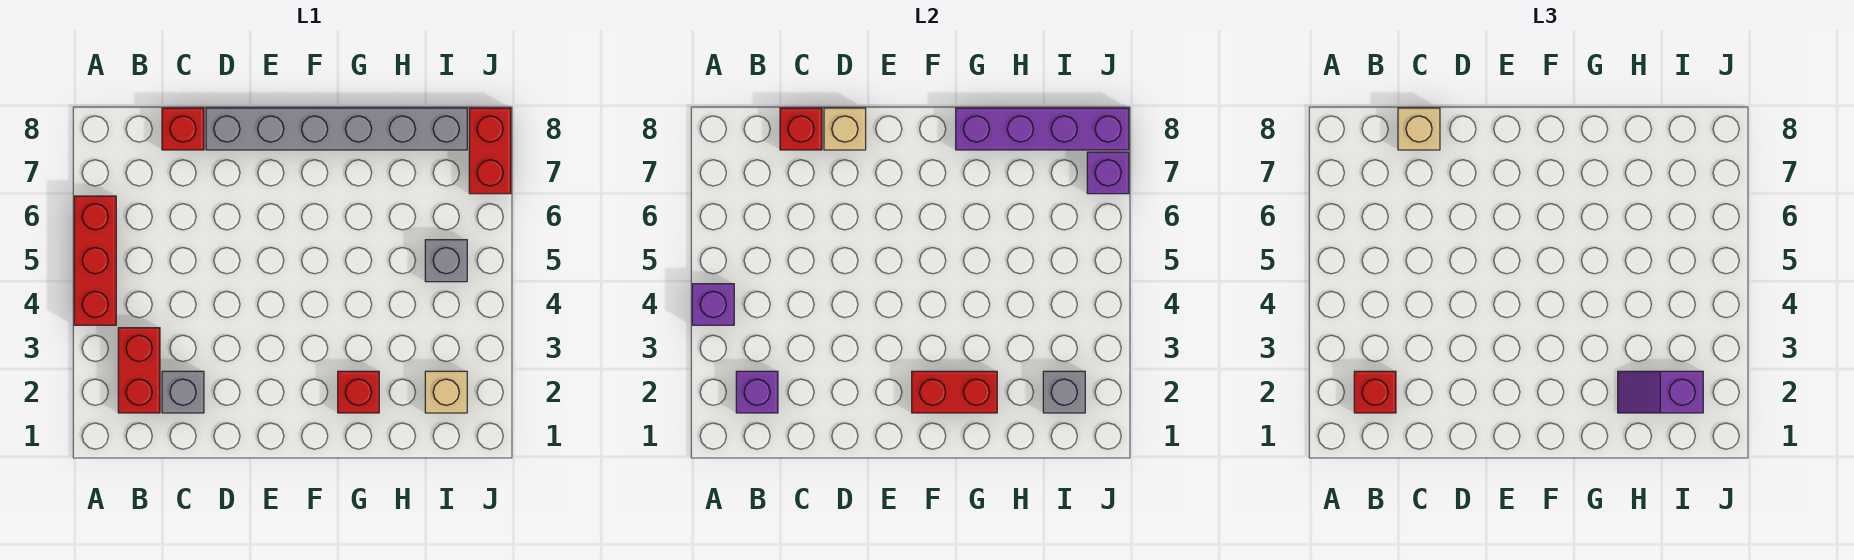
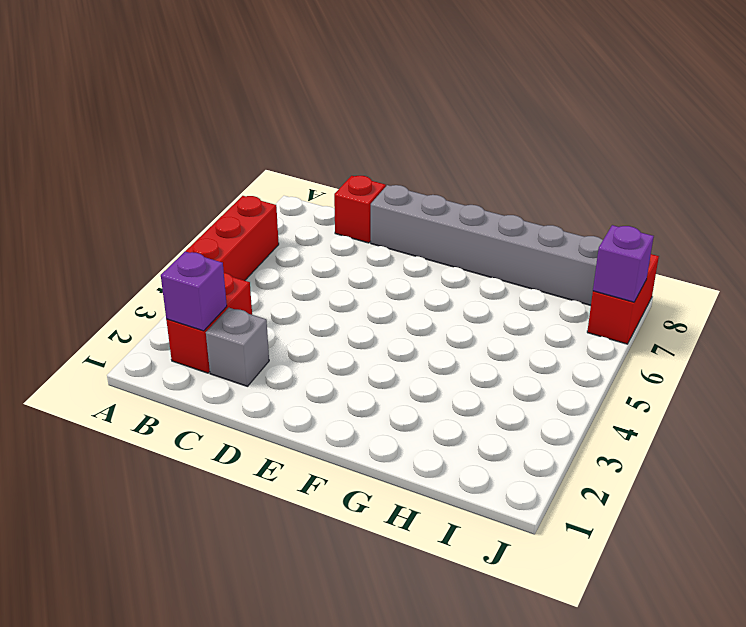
none -> red brick G2 level 1
none -> tan brick I2 level 1
none -> grey brick I5 level 1

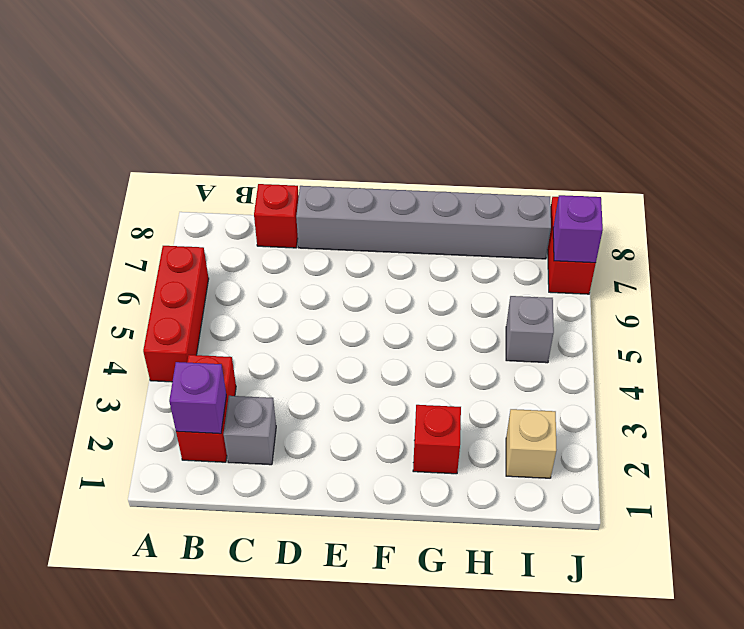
none -> purple brick A4 level 2
none -> red brick C8 level 2
none -> tan brick D8 level 2

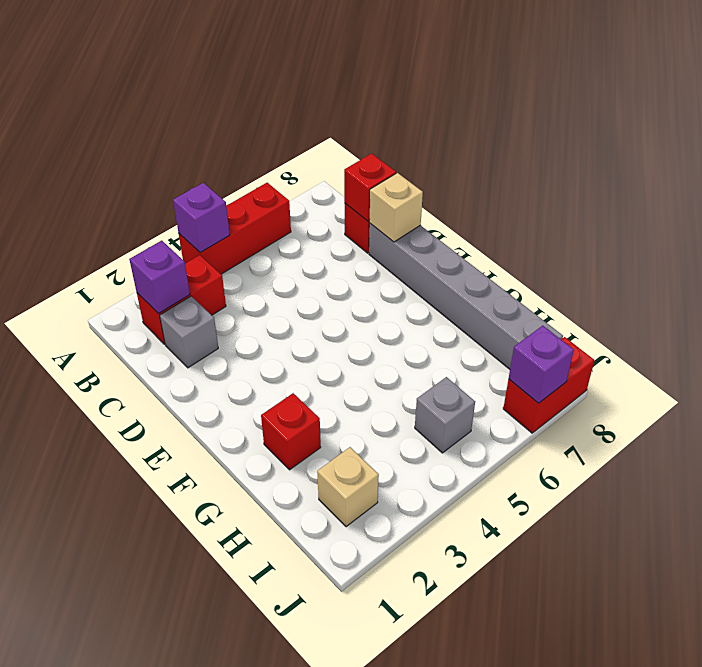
none -> red brick F2:G2 level 2
none -> purple brick G8:J8 level 2
none -> grey brick I2 level 2

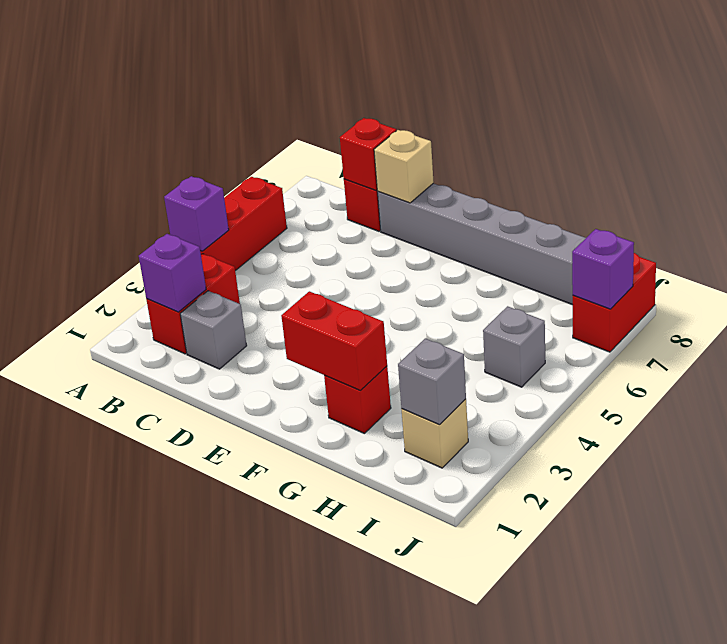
none -> purple brick G8:J8 level 2
none -> red brick B2 level 3
none -> tan brick C8 level 3

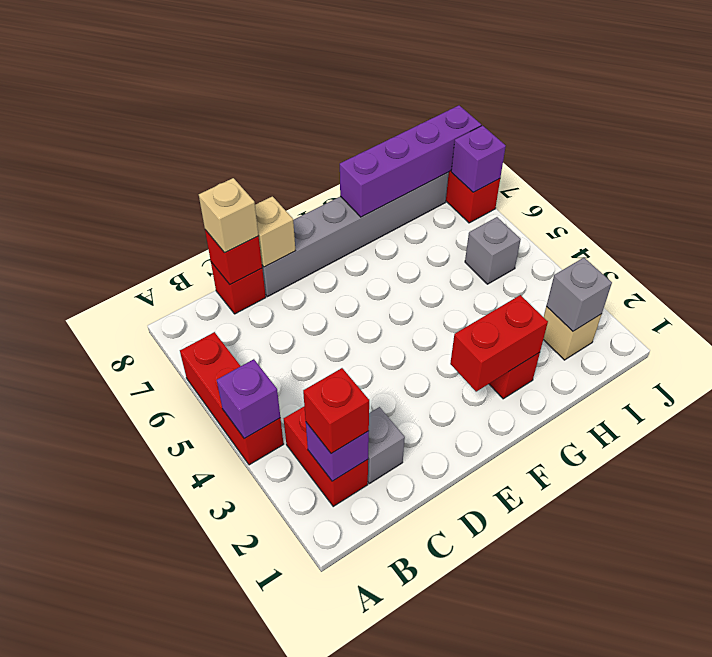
none -> purple slope H2:I2 level 3 top I

